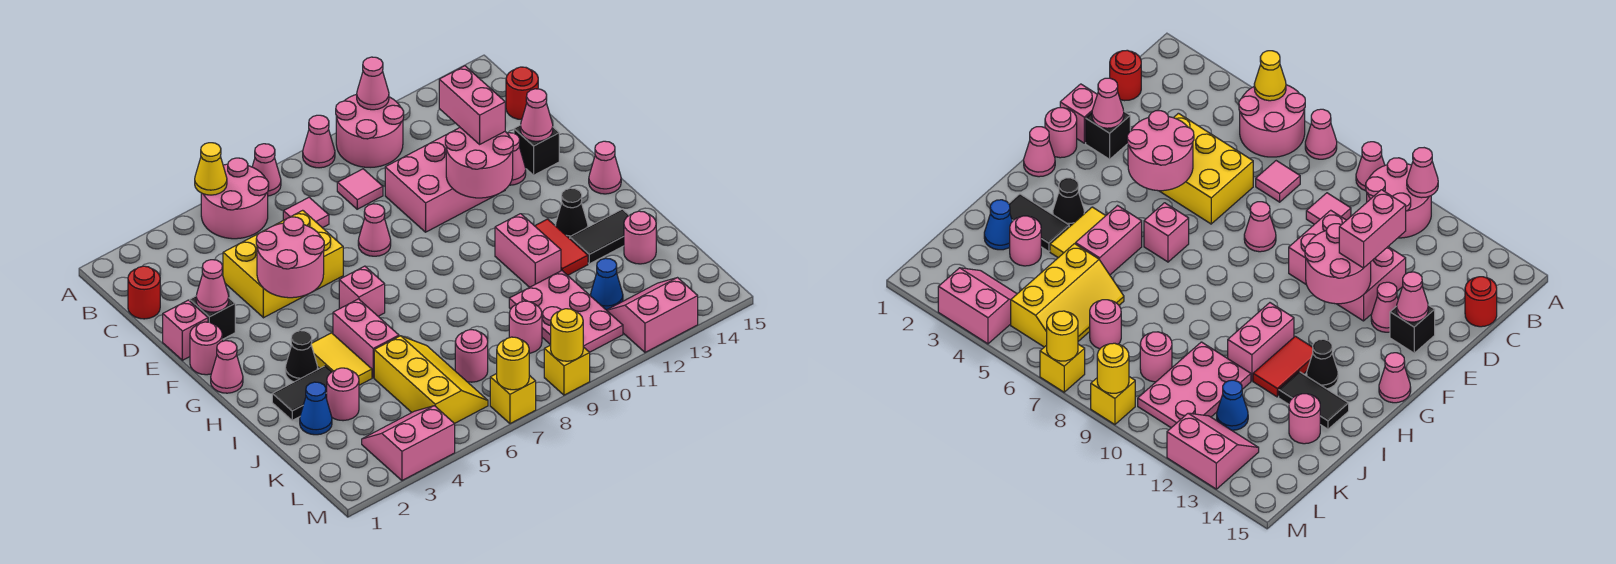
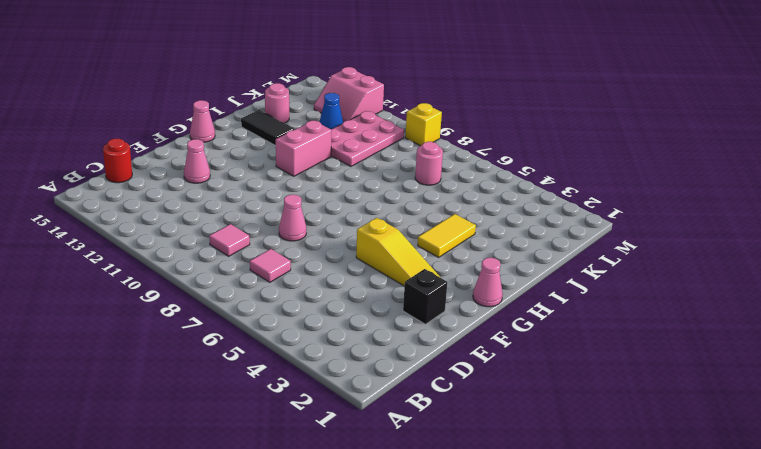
yellow slope F3:F5 level 1 top 5 -> none
none -> pink round brick A5:B6 level 1
none -> pink cone A7 level 1
none -> pink cone A9 level 1
none -> pink round brick A10:B11 level 1

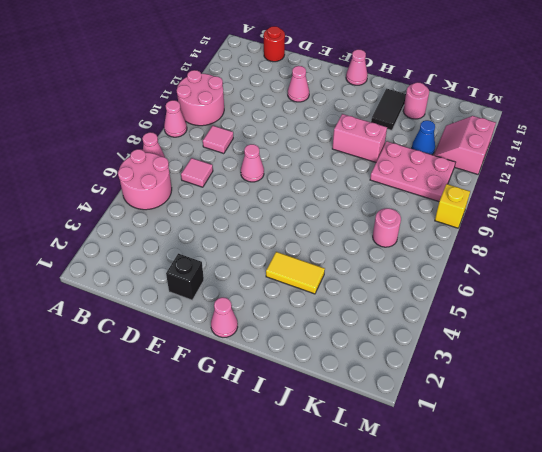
none -> red round brick C1 level 1
none -> yellow brick D4:E6 level 1
none -> pink brick D10:E12 level 1
none -> pink brick E1 level 1

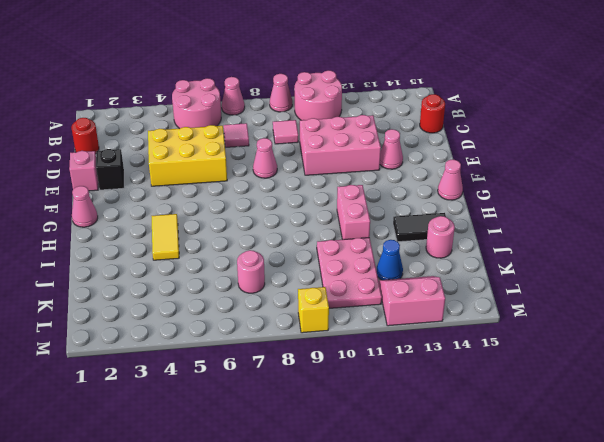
none -> black brick E14 level 1
none -> pink round brick F1 level 1
none -> pink brick G6 level 1
none -> black cone H3 level 1

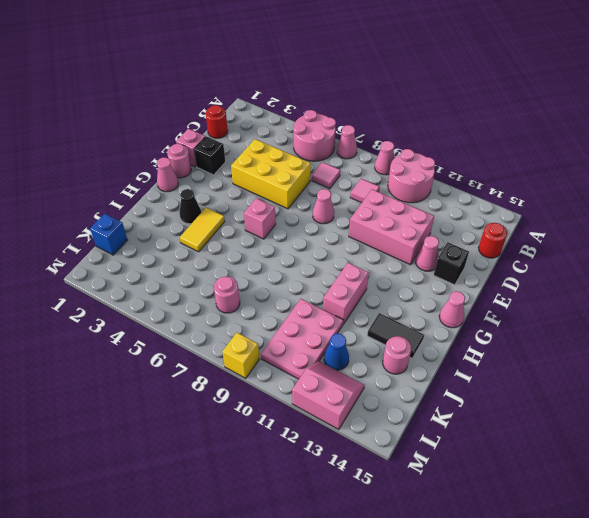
blue brick K1 level 1 -> none
none -> pink brick H5:I5 level 1
none -> red tile H12:I12 level 1
none -> black cone H13 level 1
none -> black tile I2:I3 level 1

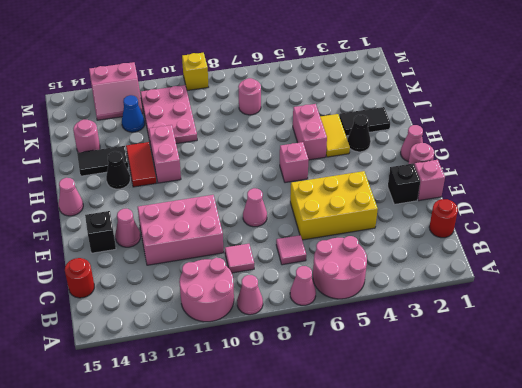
none -> blue cone J2 level 1
none -> pink round brick J3 level 1
none -> yellow slope J5:L6 level 1 top 5
none -> pink round brick K9 level 1

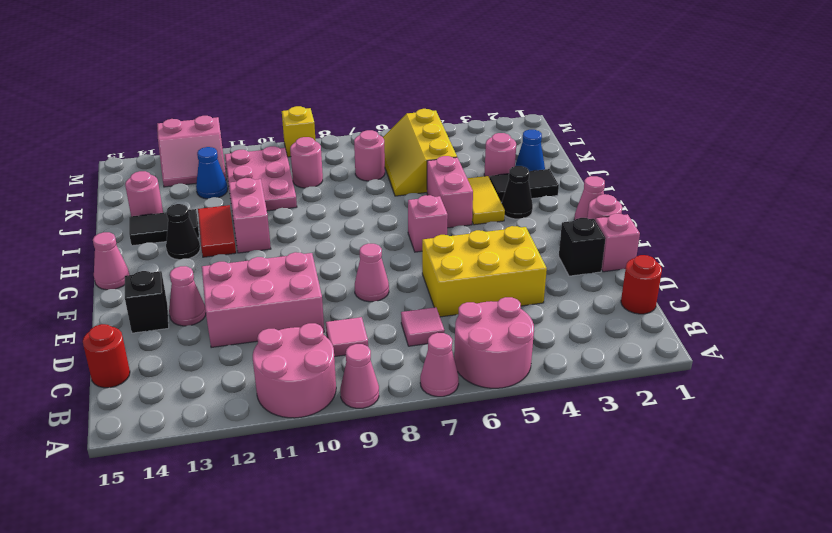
none -> pink slope L3:M4 level 1 top M
none -> yellow brick M7 level 1
none -> yellow cone A5 level 2
none -> pink cone A11 level 2

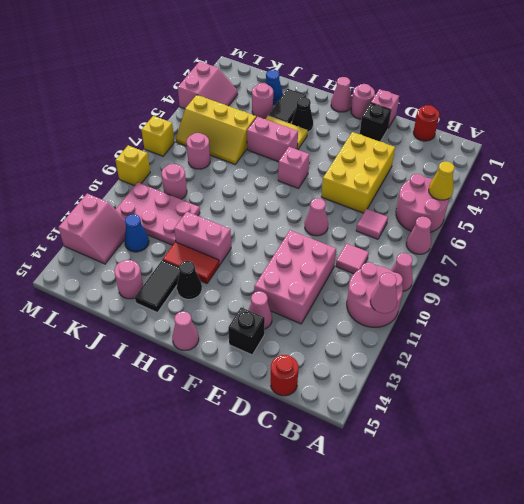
none -> pink cone E2 level 2
none -> pink round brick E4:F5 level 2
none -> pink round brick E11:F12 level 2
none -> pink cone E14 level 2

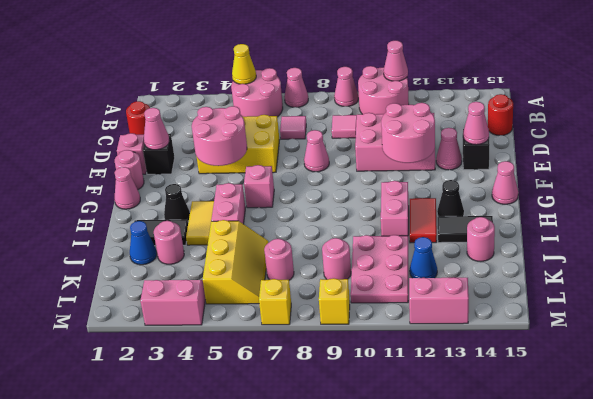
none -> yellow round brick M7 level 2
none -> yellow round brick M9 level 2
none -> pink brick D12:E12 level 3

